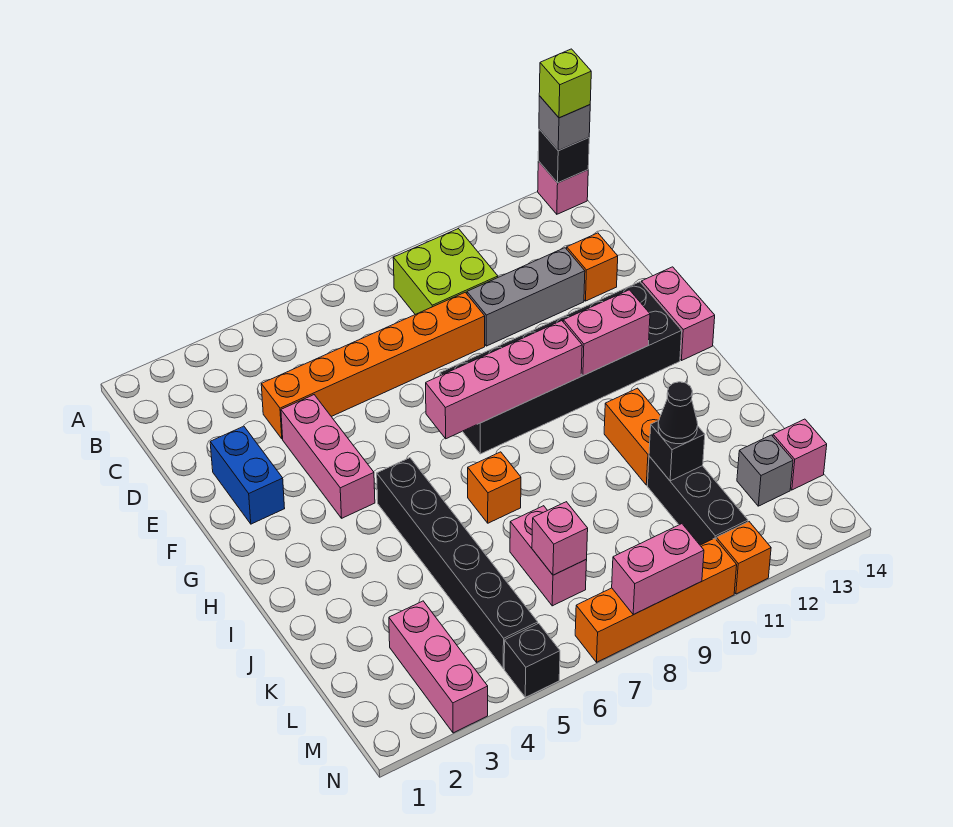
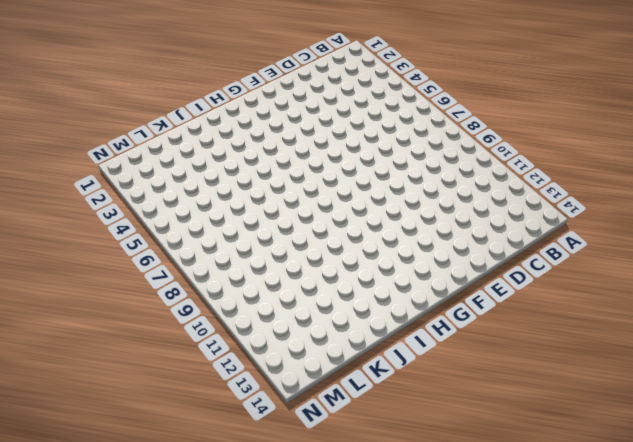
none -> pink brick A14 level 1
none -> lime brick B9:C10 level 1
none -> orange brick D4:D9 level 1

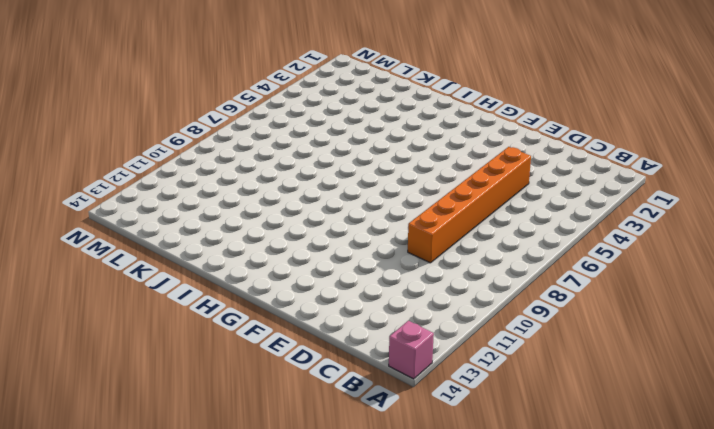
none -> lime brick B9:C10 level 1
none -> grey brick D10:D12 level 1
none -> orange brick D13 level 1

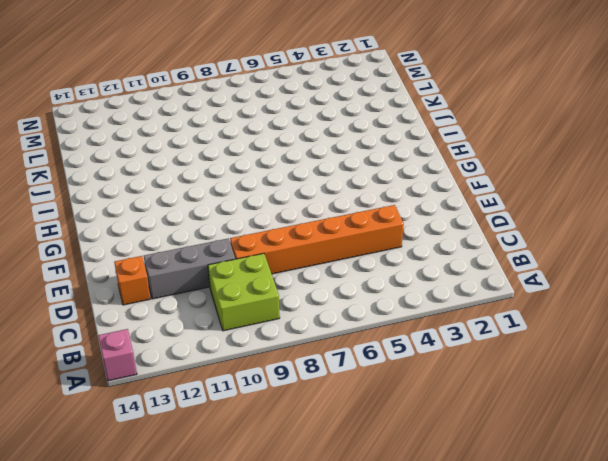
none -> blue brick E2:F2 level 1
none -> pink brick E4:G4 level 1
none -> black brick F8:G13 level 1

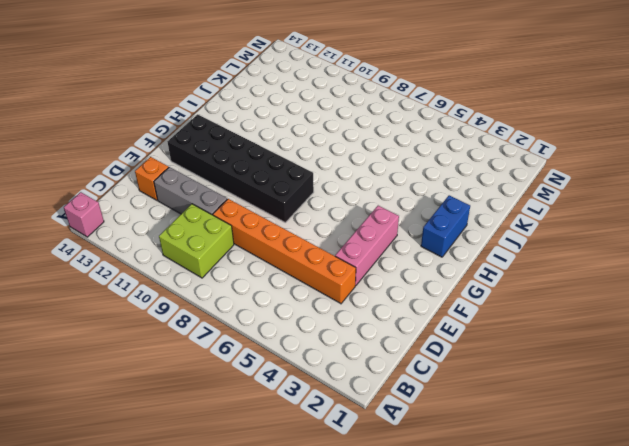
blue brick H2:I2 level 1 -> blue brick E2:F2 level 1
none -> pink brick F14:G14 level 1
none -> black brick H5:M5 level 1
none -> orange brick I7 level 1

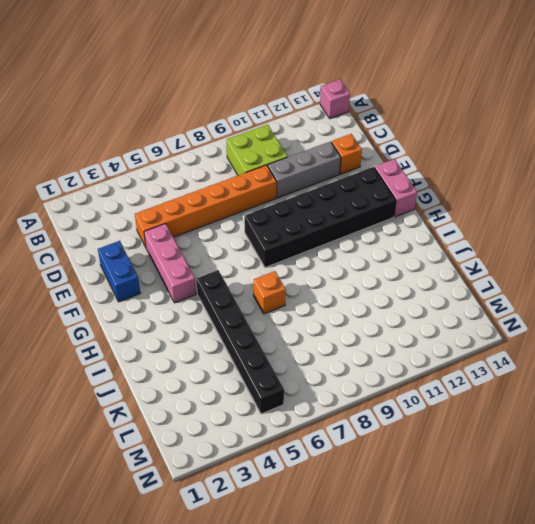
none -> orange brick I11:J11 level 1
none -> pink brick K7:L7 level 1
none -> black brick K11:M11 level 1

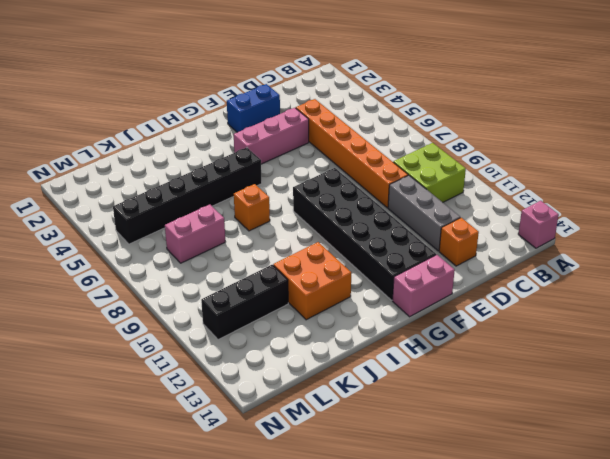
orange brick I11:J12 level 1 -> orange brick I11:J11 level 1
none -> pink brick L3:N3 level 1
none -> grey brick L13 level 1
none -> pink brick L14 level 1

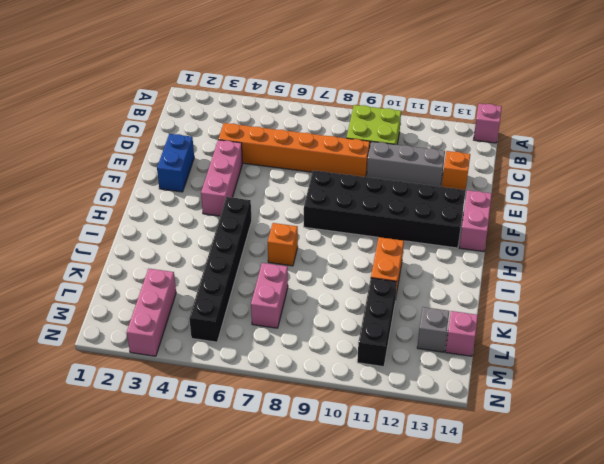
none -> black brick N5 level 1
none -> orange brick N7:N10 level 1
none -> orange brick N11 level 1

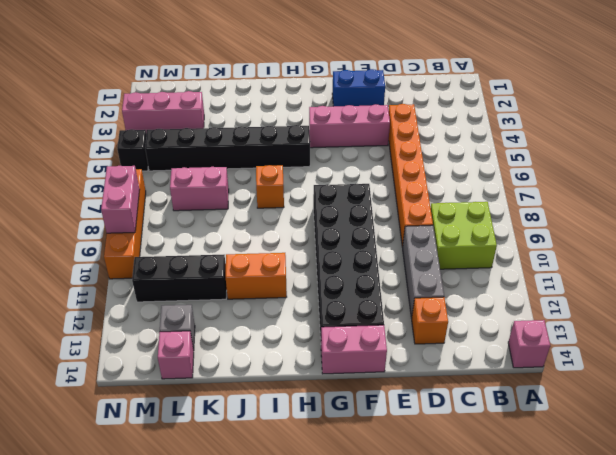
none -> orange brick N11 level 1
none -> black brick A14 level 2
none -> pink brick G7:G10 level 2

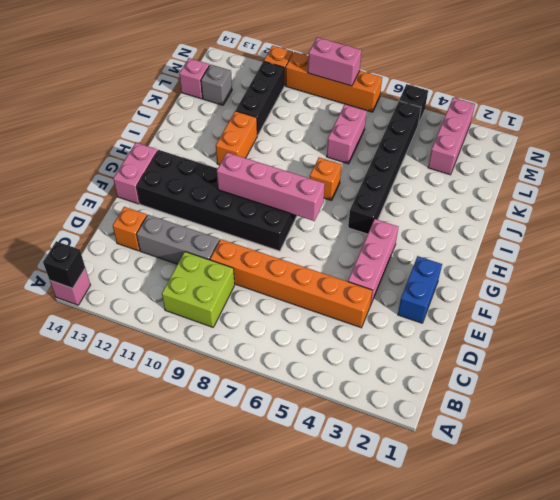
none -> pink brick G11:G12 level 2
none -> black brick K11 level 2
none -> pink brick L7 level 2

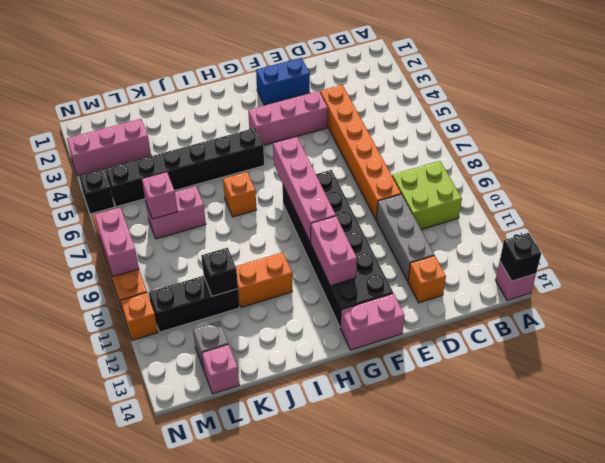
none -> grey brick A14 level 3
none -> black cone K11 level 3
none -> lime brick A14 level 4

